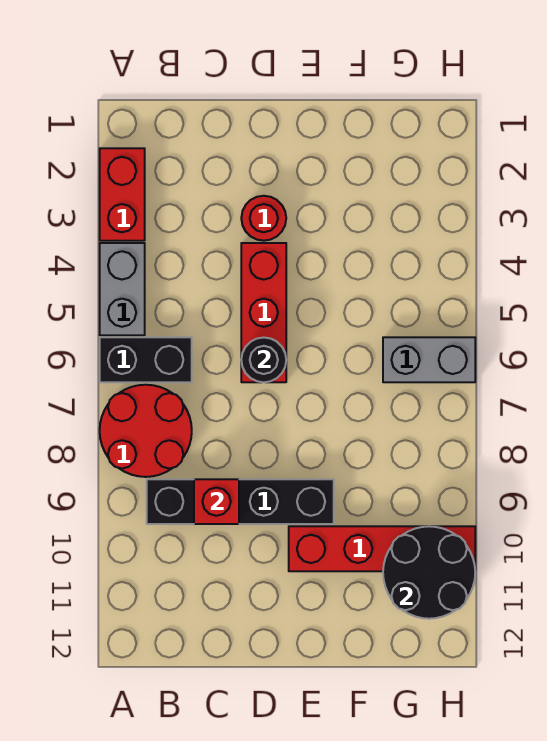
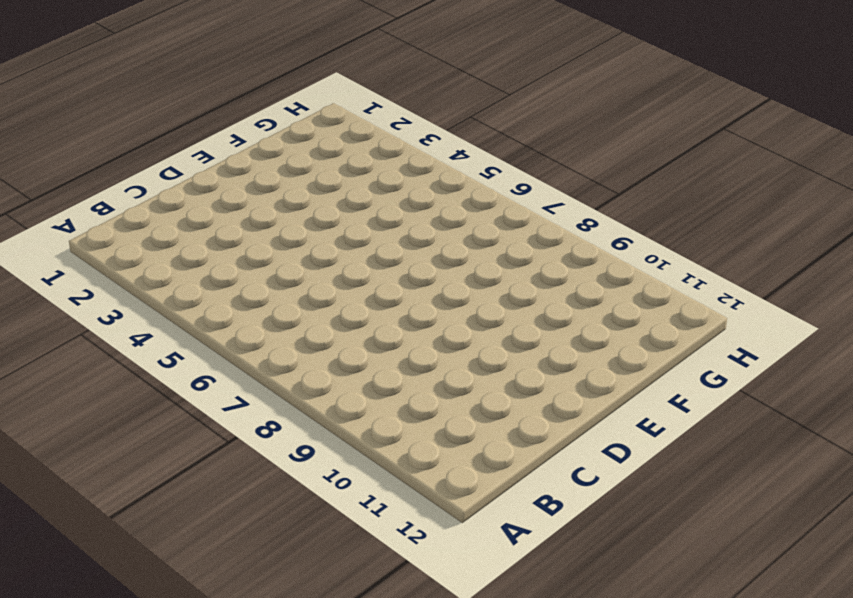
none -> red brick A2:A3 level 1
none -> grey brick A4:A5 level 1
none -> black brick A6:B6 level 1

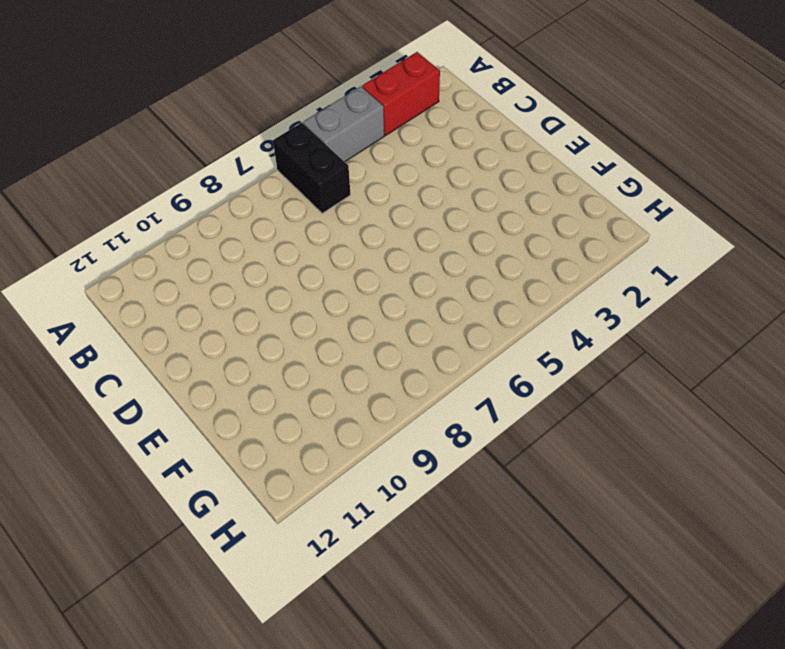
none -> red round brick A7:B8 level 1
none -> black brick B9:E9 level 1
none -> red round brick D3 level 1

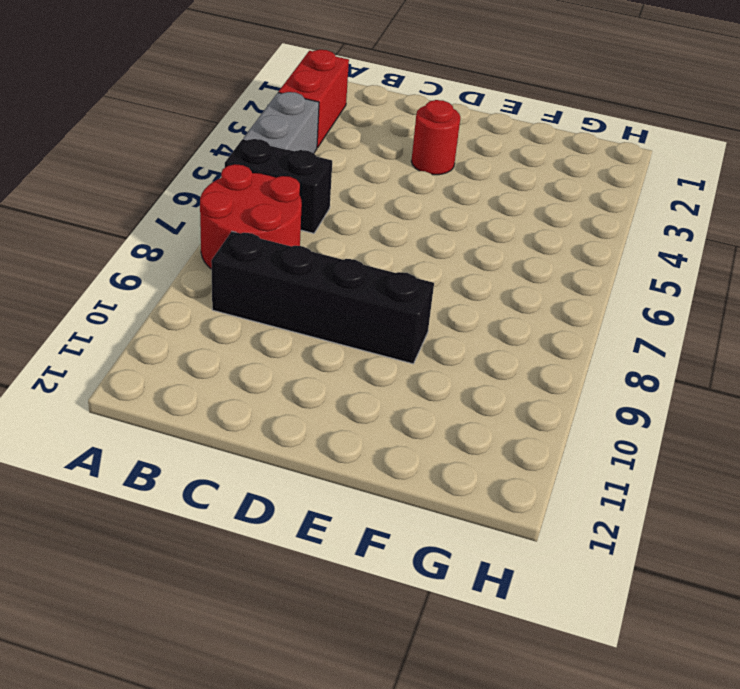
none -> red brick D4:D6 level 1
none -> red brick E10:H10 level 1
none -> grey brick G6:H6 level 1

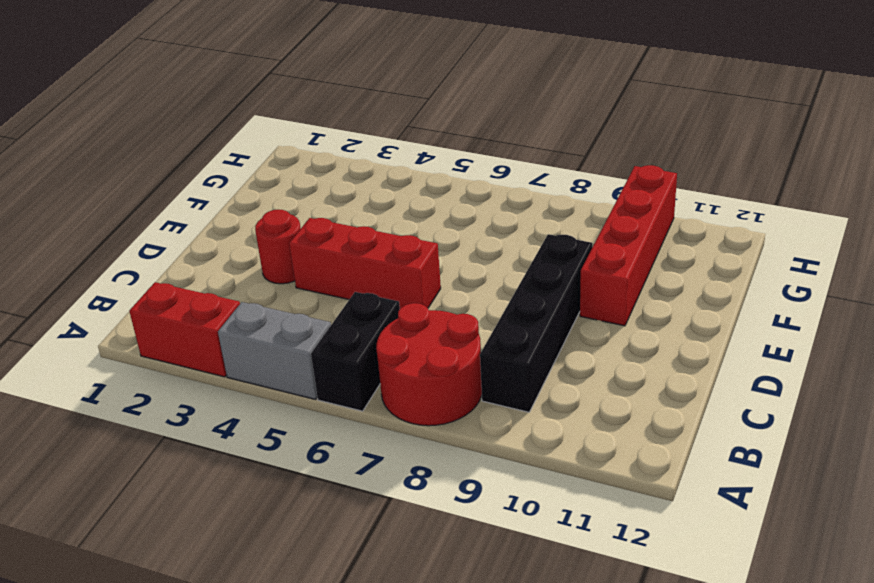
none -> grey brick G6:H6 level 1
none -> red brick C9 level 2
none -> black round brick D6 level 2

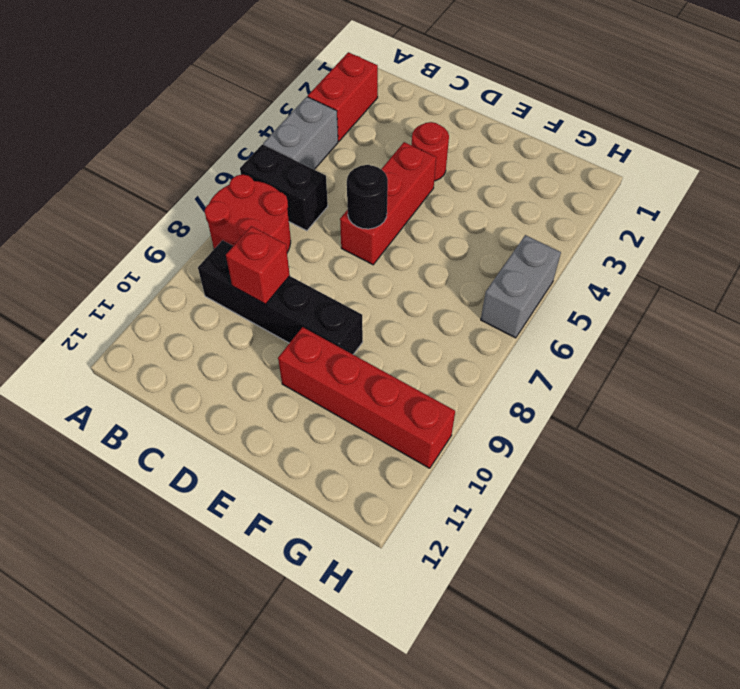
grey brick H5:H6 level 1 -> grey brick G6:H6 level 1
none -> black round brick G10:H11 level 2

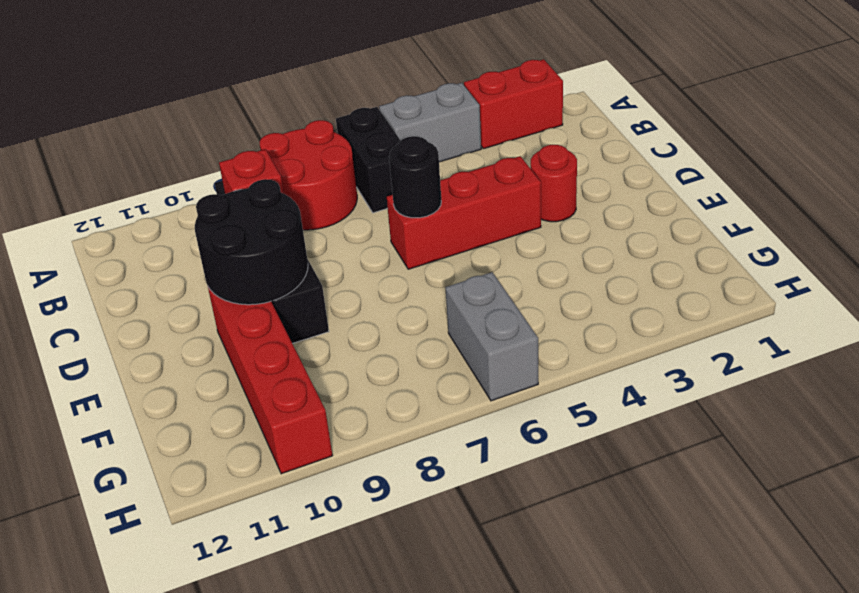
black round brick D9:E10 level 2 -> black round brick G10:H11 level 2

